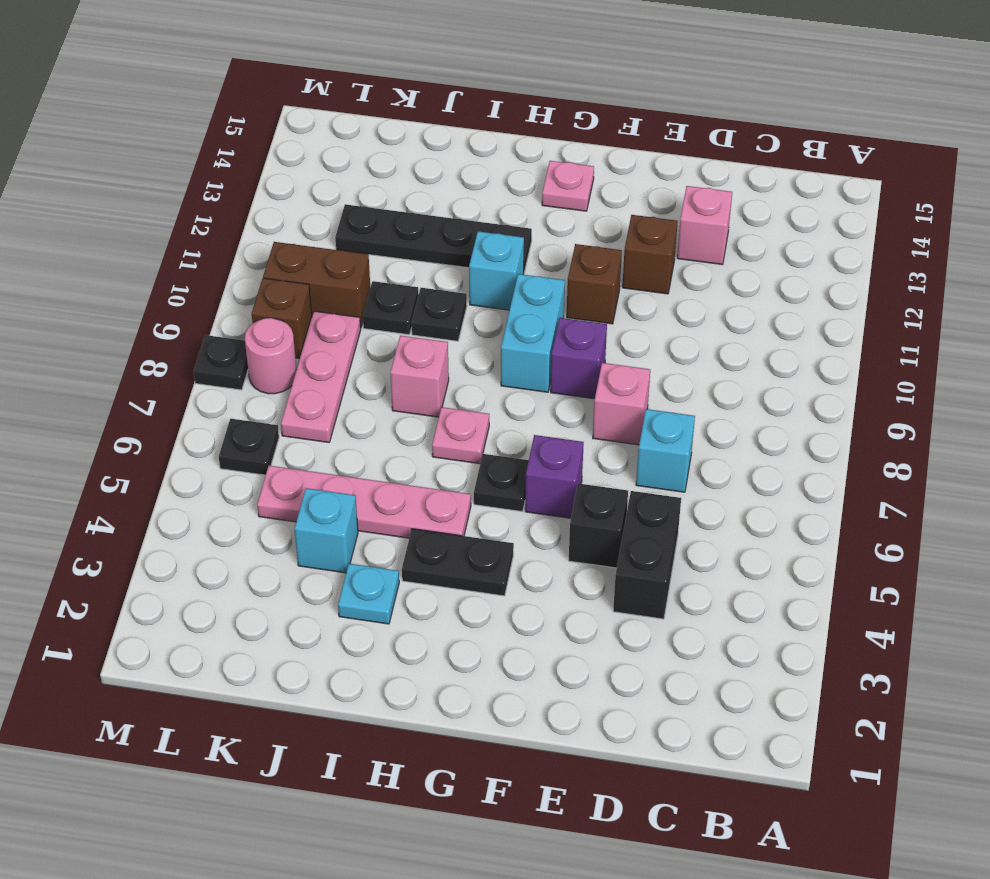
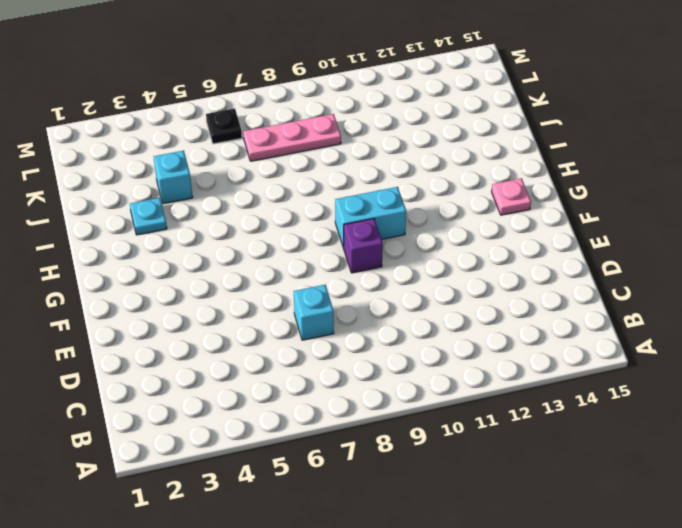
none -> black brick D4:D5 level 1
none -> pink brick D13 level 1
none -> black brick E5 level 1

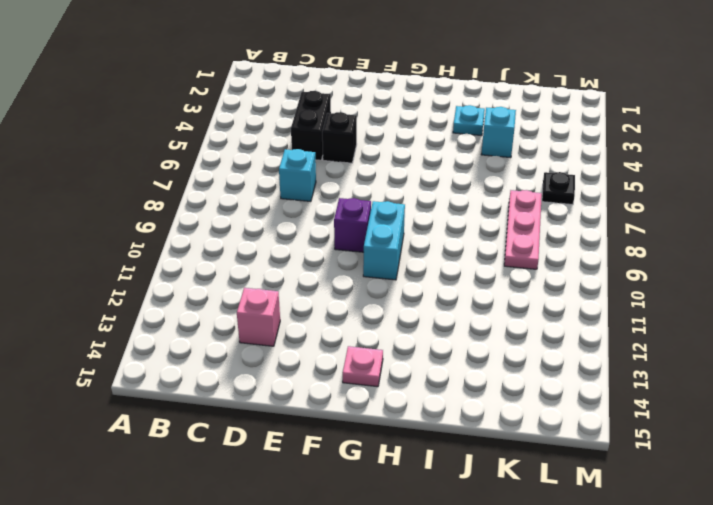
none -> pink brick E8 level 1
none -> brown brick E12 level 1
none -> purple brick F6 level 1

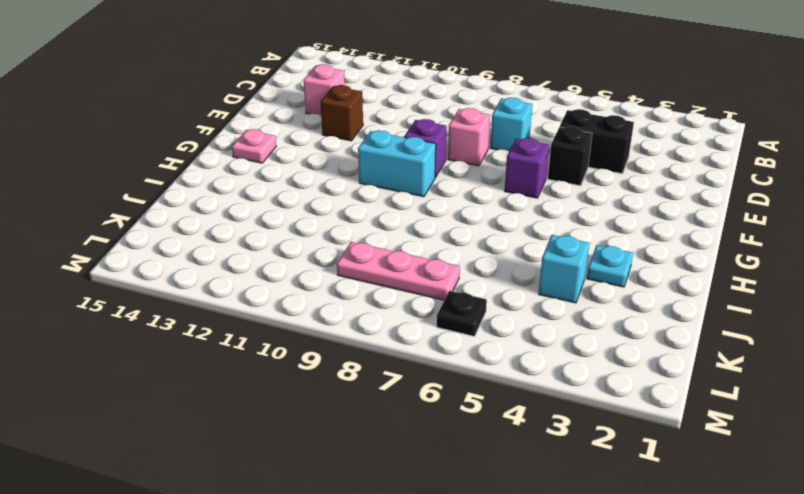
none -> brown brick F11 level 1
none -> black plate G4:H4 level 1
none -> black plate G6 level 1

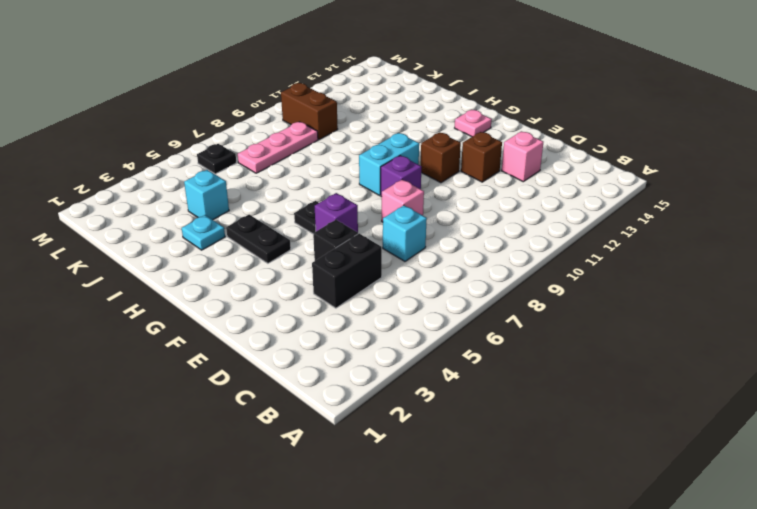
none -> pink plate H5:K5 level 1
none -> pink plate H7 level 1
none -> cyan brick H11 level 1

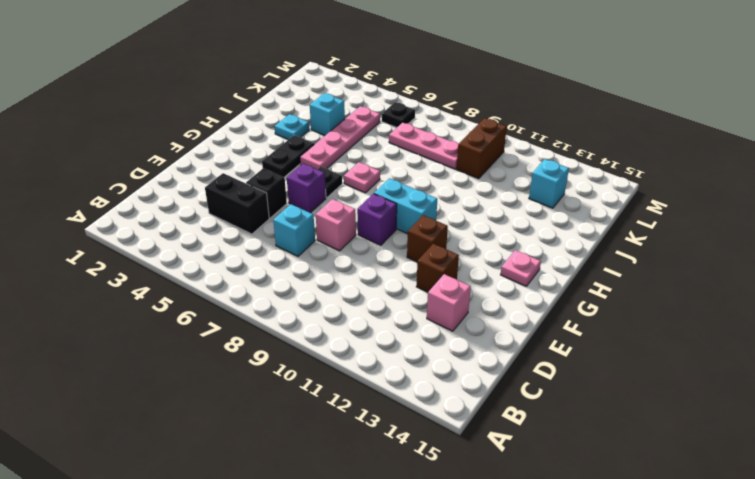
cyan brick K13 level 1 -> cyan brick H11 level 1
none -> black plate H12:K12 level 1
none -> pink brick I8 level 1
none -> black plate I10 level 1

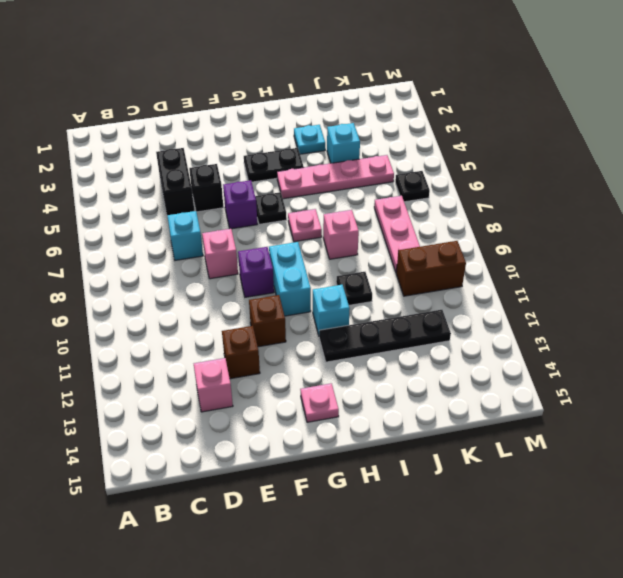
none -> black plate J10 level 1
none -> pink round brick L8 level 1
none -> brown brick L9 level 1

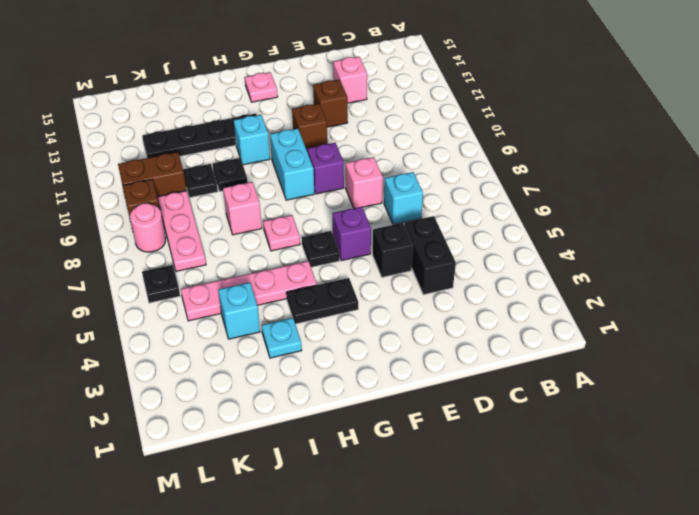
none -> black plate M8 level 1

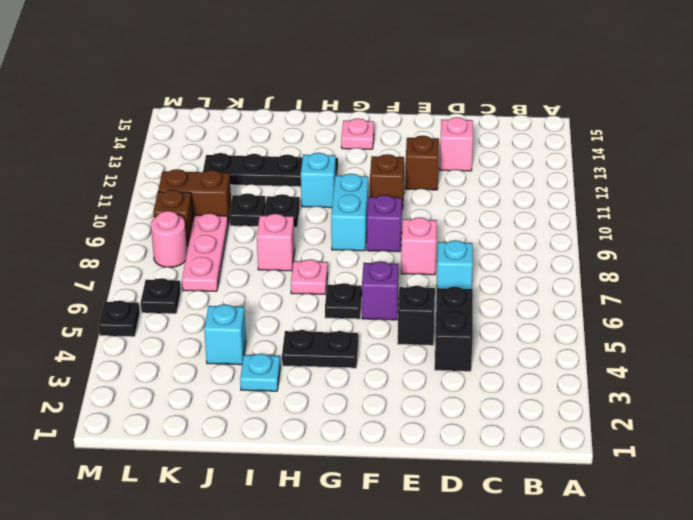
black plate M5 level 1 -> black plate M8 level 1
none -> pink plate H5:K5 level 1

